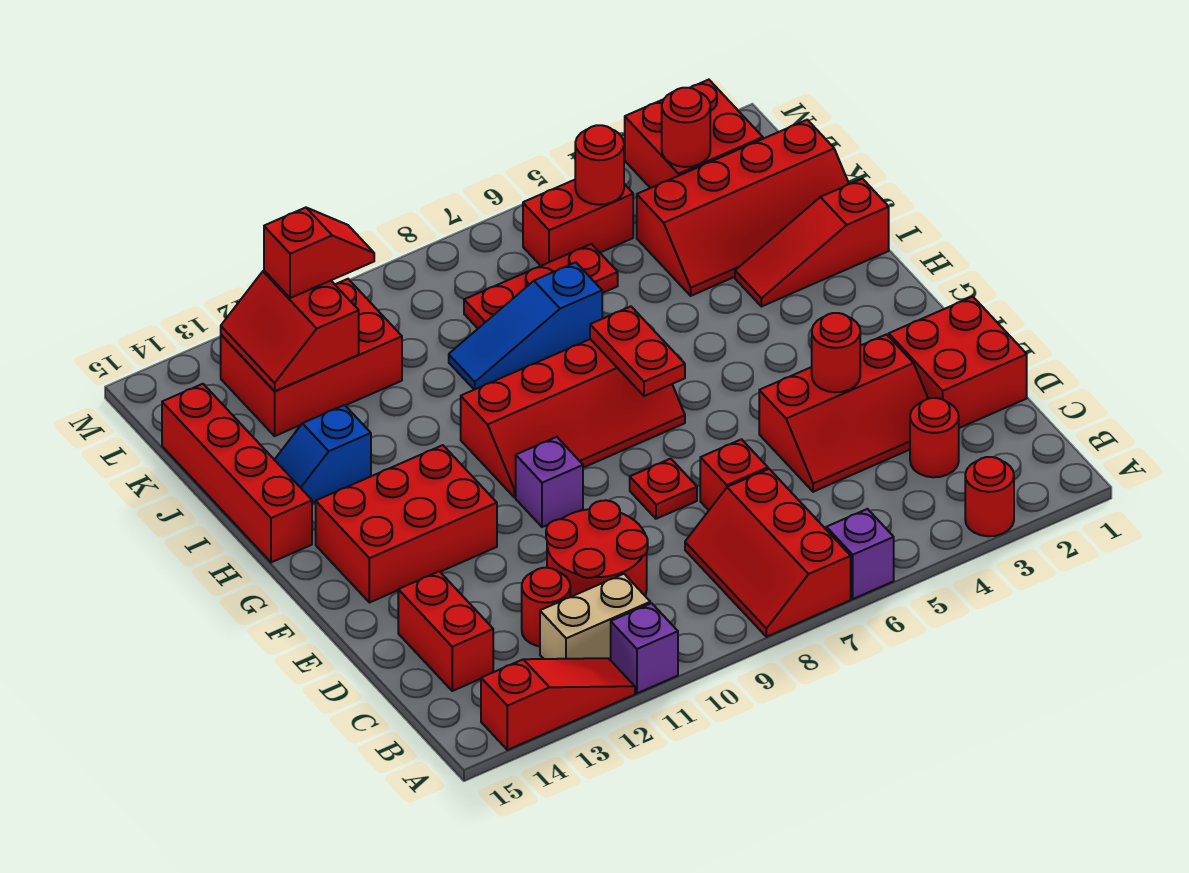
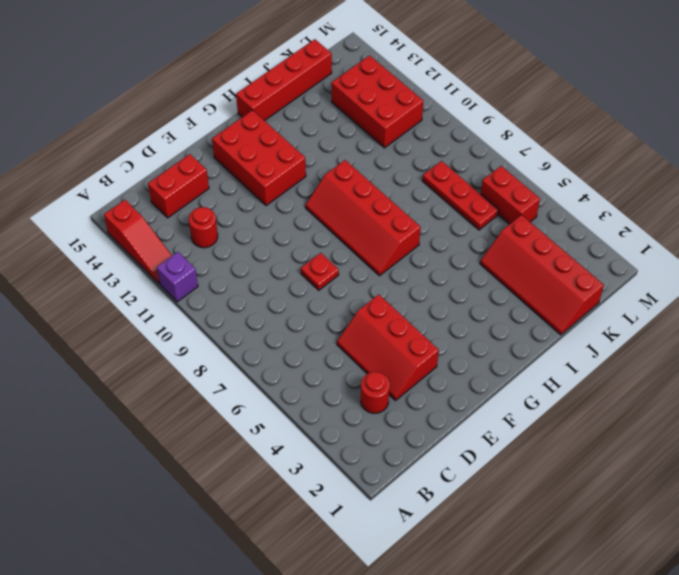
none -> red round brick A3 level 1
none -> purple brick A6 level 1
none -> red slope A7:C8 level 1 top 7
none -> tan brick B11:B12 level 1

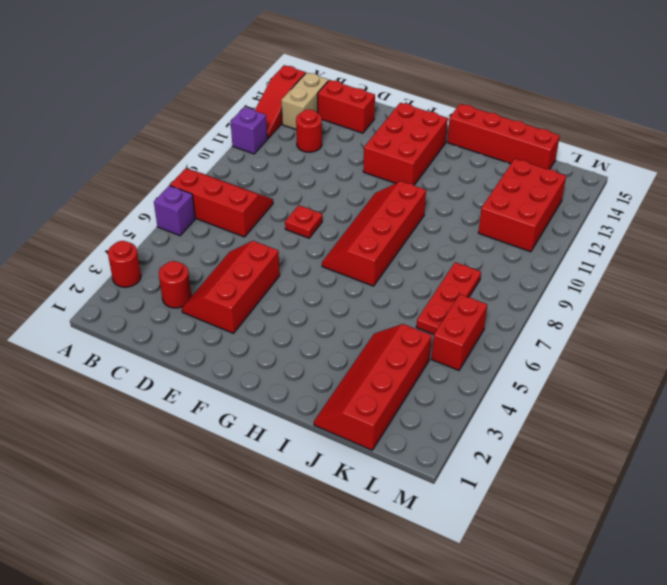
tan brick B13:B14 level 1 -> tan brick B11:B12 level 1
none -> red round brick C10:D11 level 1
none -> red brick D1:E2 level 1
none -> red brick D7 level 1
none -> purple brick F10 level 1

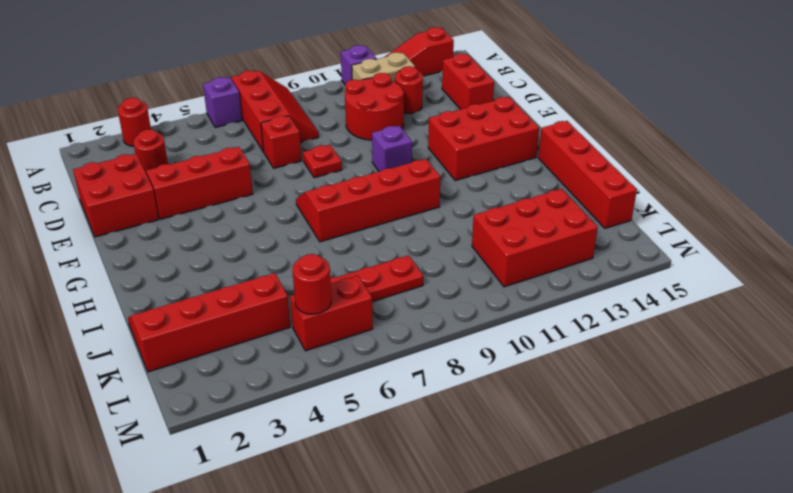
none -> red slope I1:I3 level 1 top 1
none -> blue slope I13:I14 level 1 top 13
none -> blue slope J7:J9 level 1 top 7
none -> red brick L2:M3 level 1

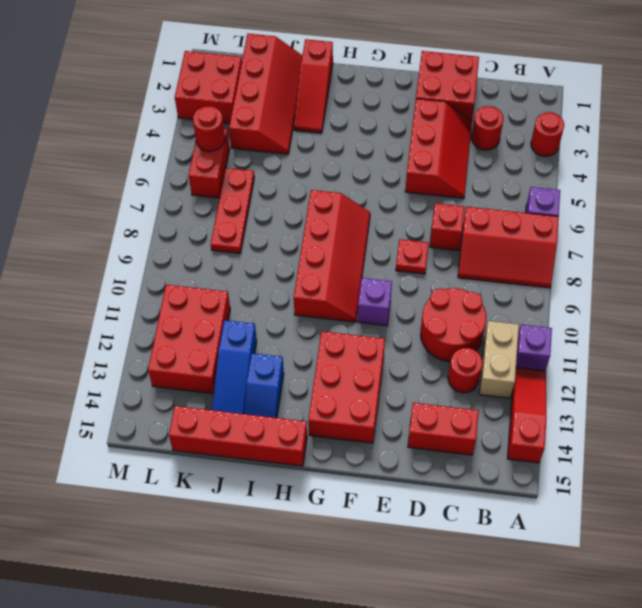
blue slope J12:J14 level 1 top 12 -> blue slope J7:J9 level 1 top 7
none -> red round brick E4 level 2
none -> red plate G7:H7 level 2
none -> red slope K12:L13 level 2 top 12
none -> red round brick L3 level 2

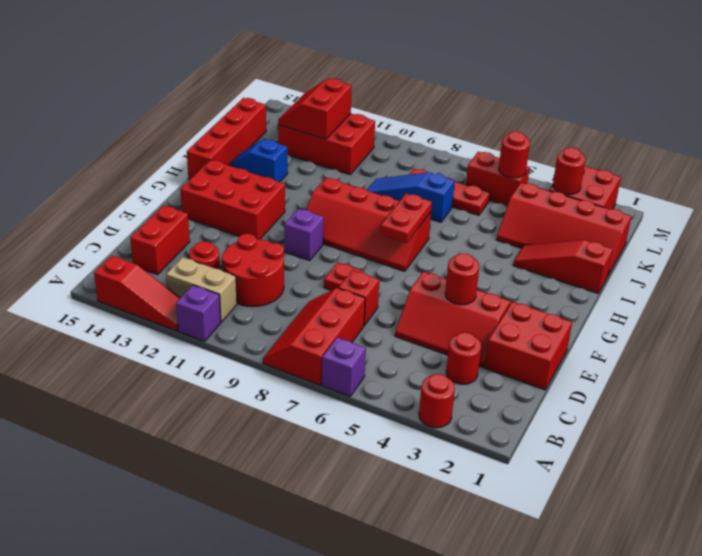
none -> red slope L11:L12 level 3 top 12

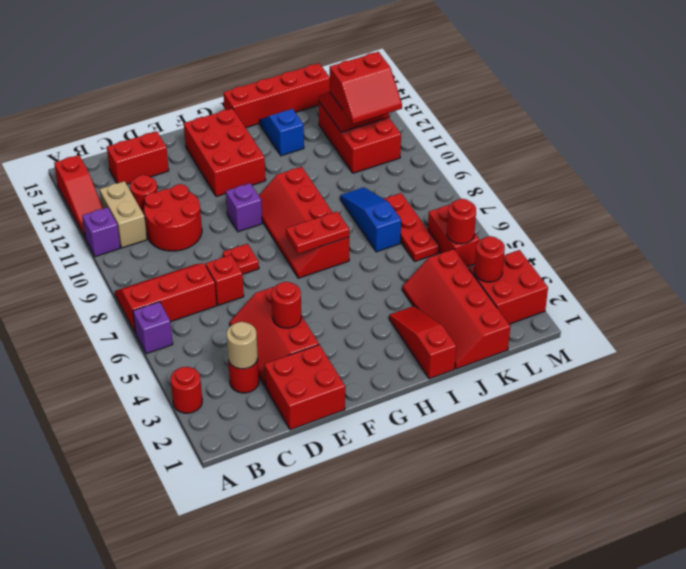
tan round brick C3 level 2 -> none
red slope K11:L12 level 3 top 12 -> red slope L11:L12 level 3 top 12

